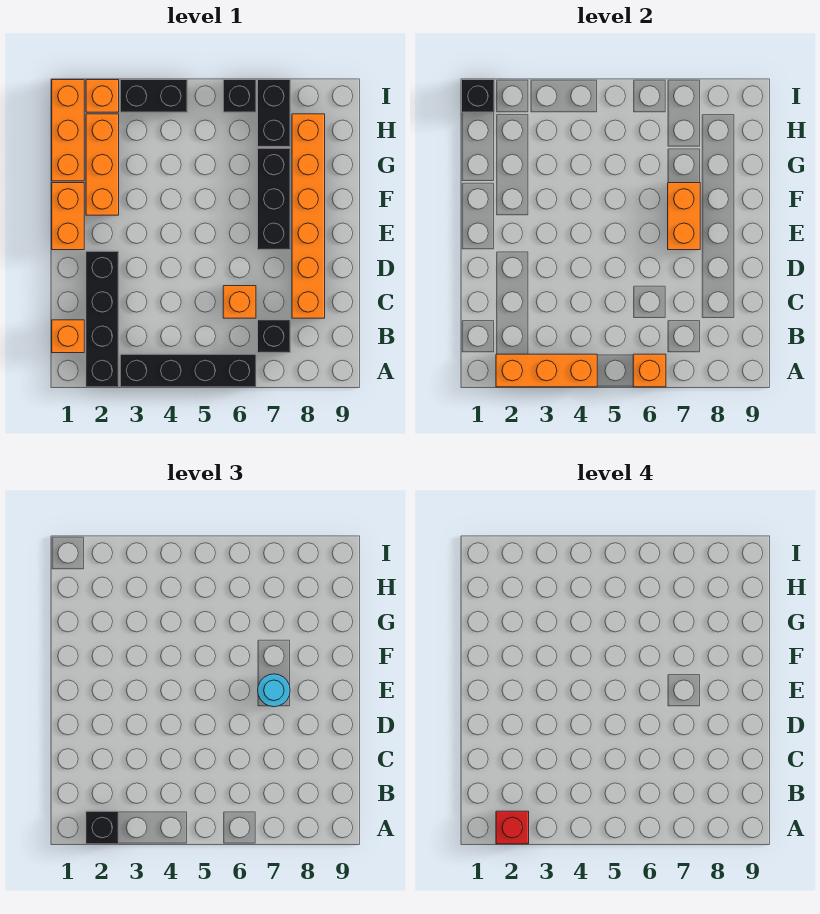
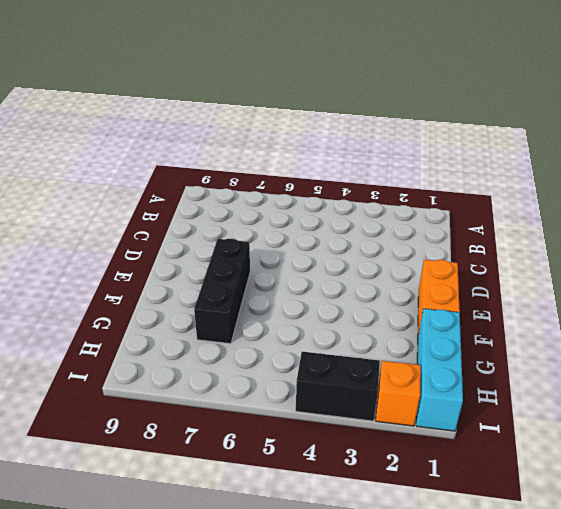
cyan brick G1:I1 level 1 -> orange brick G1:I1 level 1
none -> black brick A2:D2 level 1
none -> black brick A3:A6 level 1
none -> orange brick B1 level 1

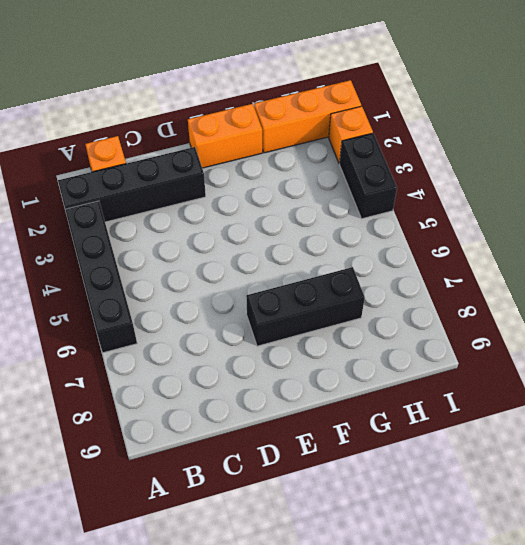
none -> black brick B7 level 1
none -> orange brick C6 level 1
none -> orange brick C8:H8 level 1

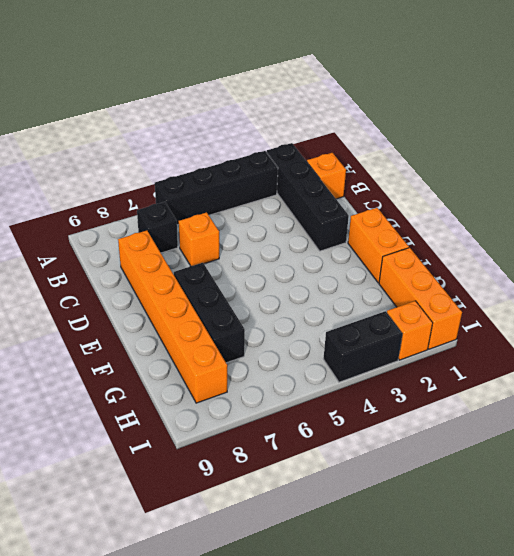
none -> orange brick F2:H2 level 1
none -> black brick H7:I7 level 1
none -> black brick I6 level 1

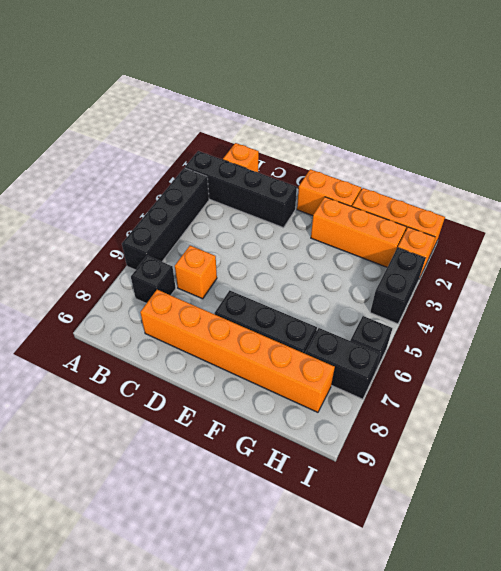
none -> orange brick A2:A4 level 2
none -> orange brick A6 level 2
none -> orange brick E7:F7 level 2

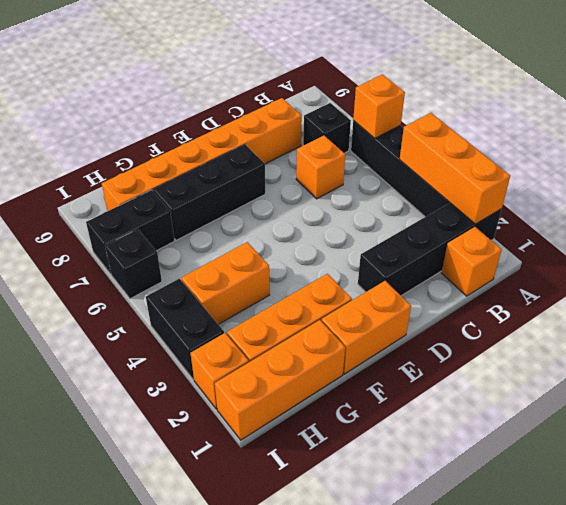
orange brick G4:H4 level 1 -> orange brick E7:F7 level 2
none -> black brick I1 level 2
none -> black brick A2 level 3
none -> cyan round brick E7 level 3

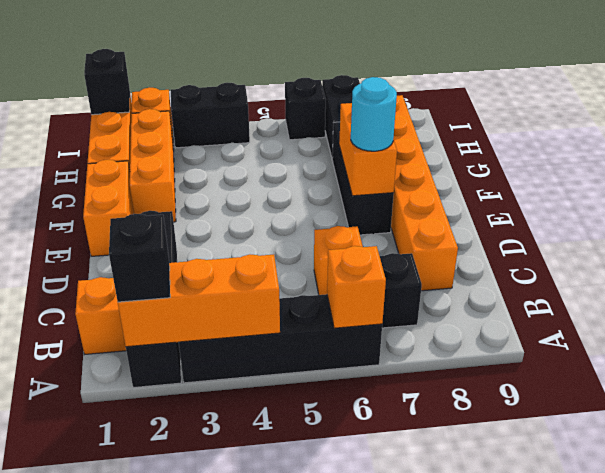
none -> red brick A2 level 4

